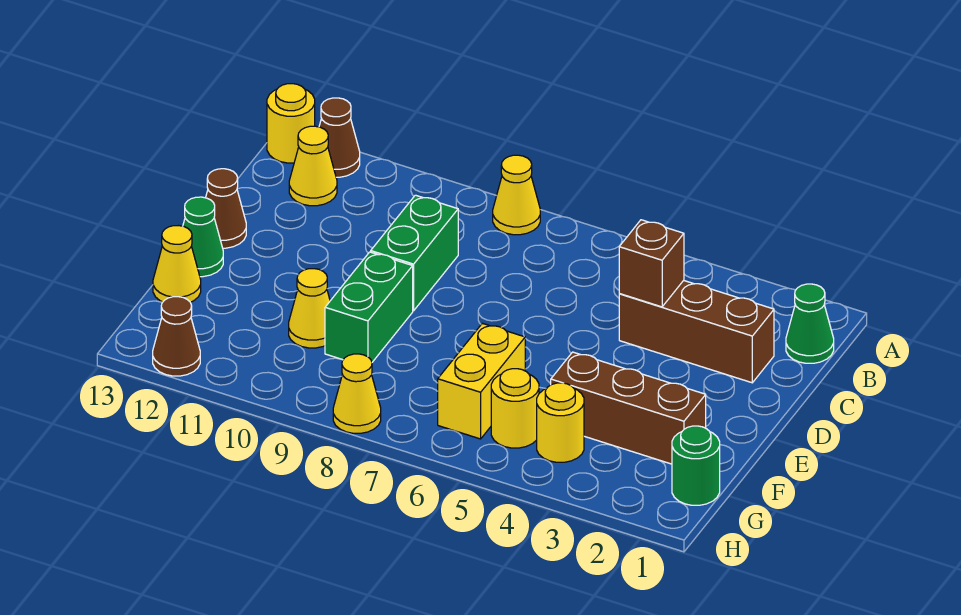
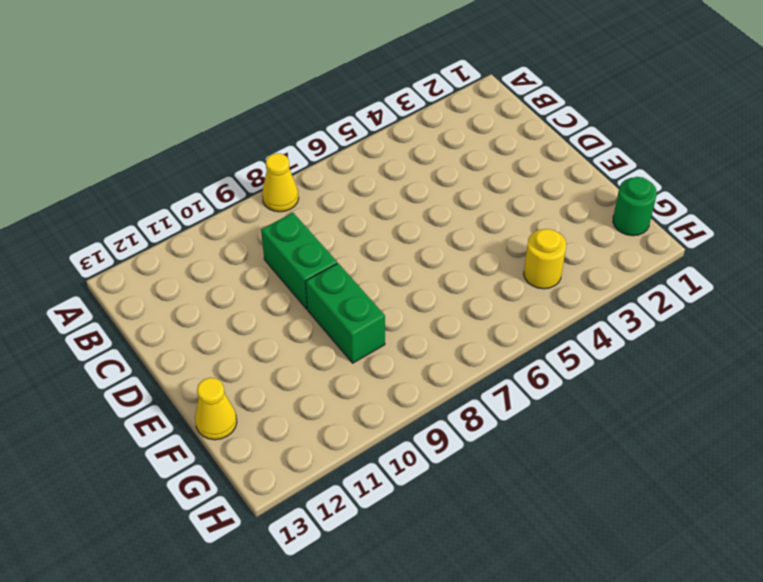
none -> brown cone A12 level 1
none -> yellow round brick A13 level 1
none -> green cone B1 level 1

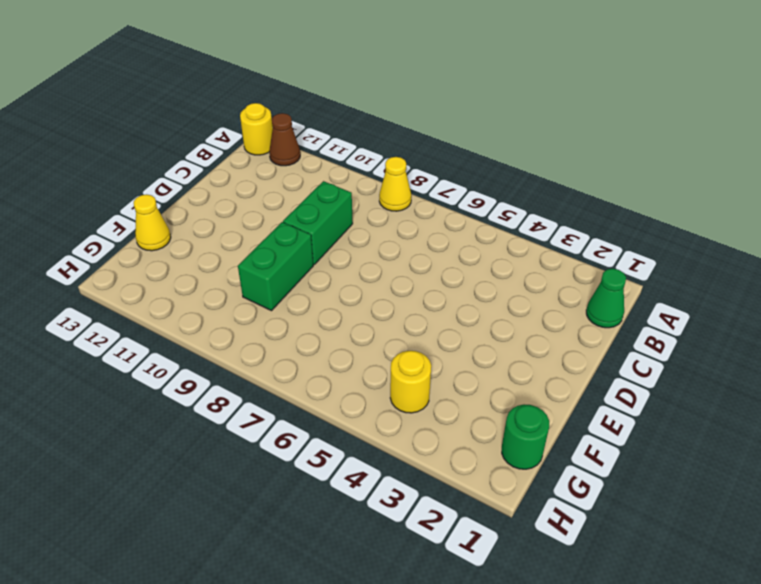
none -> yellow cone B12 level 1
none -> brown brick C2:C4 level 1
none -> brown cone D13 level 1

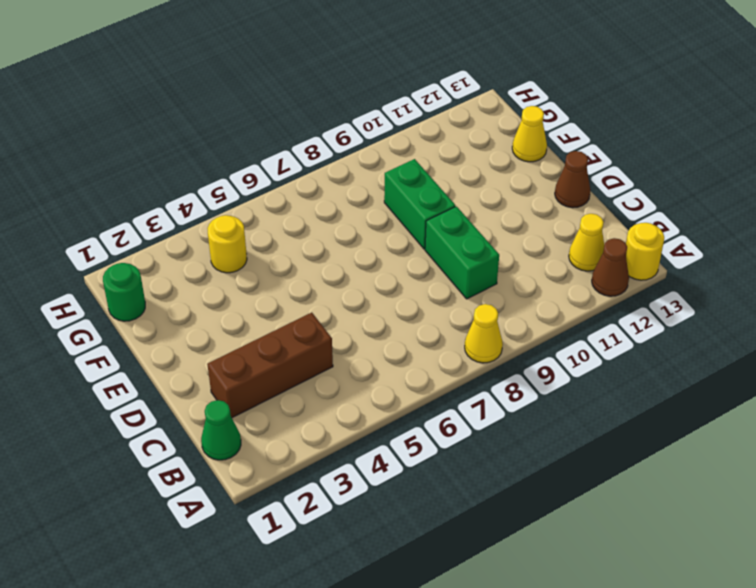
none -> green cone E13 level 1
none -> brown brick F2:F4 level 1
none -> yellow brick F6:G6 level 1

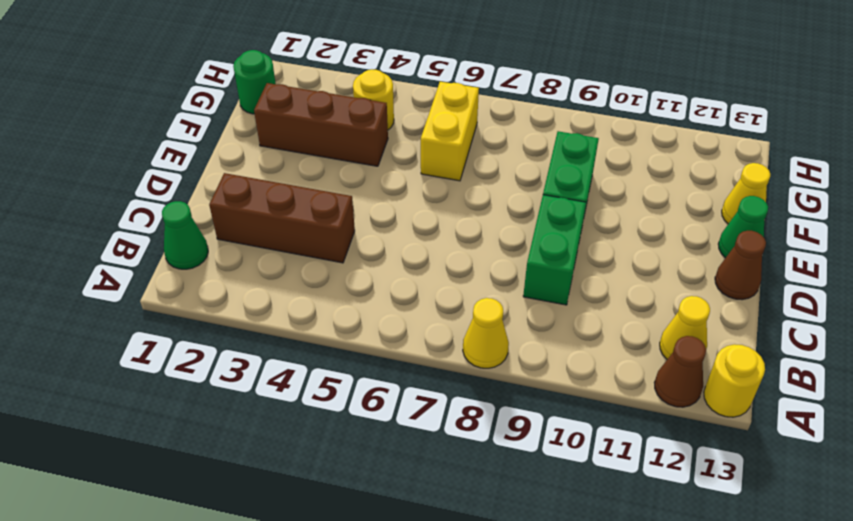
none -> yellow cone F10 level 1
none -> yellow round brick G5 level 1
none -> yellow cone H8 level 1

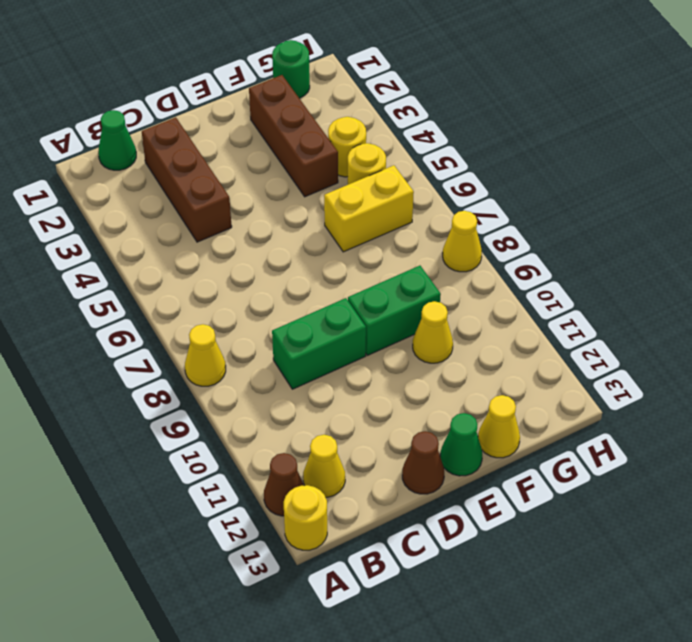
none -> brown cone H12 level 1
none -> brown brick C4 level 2

